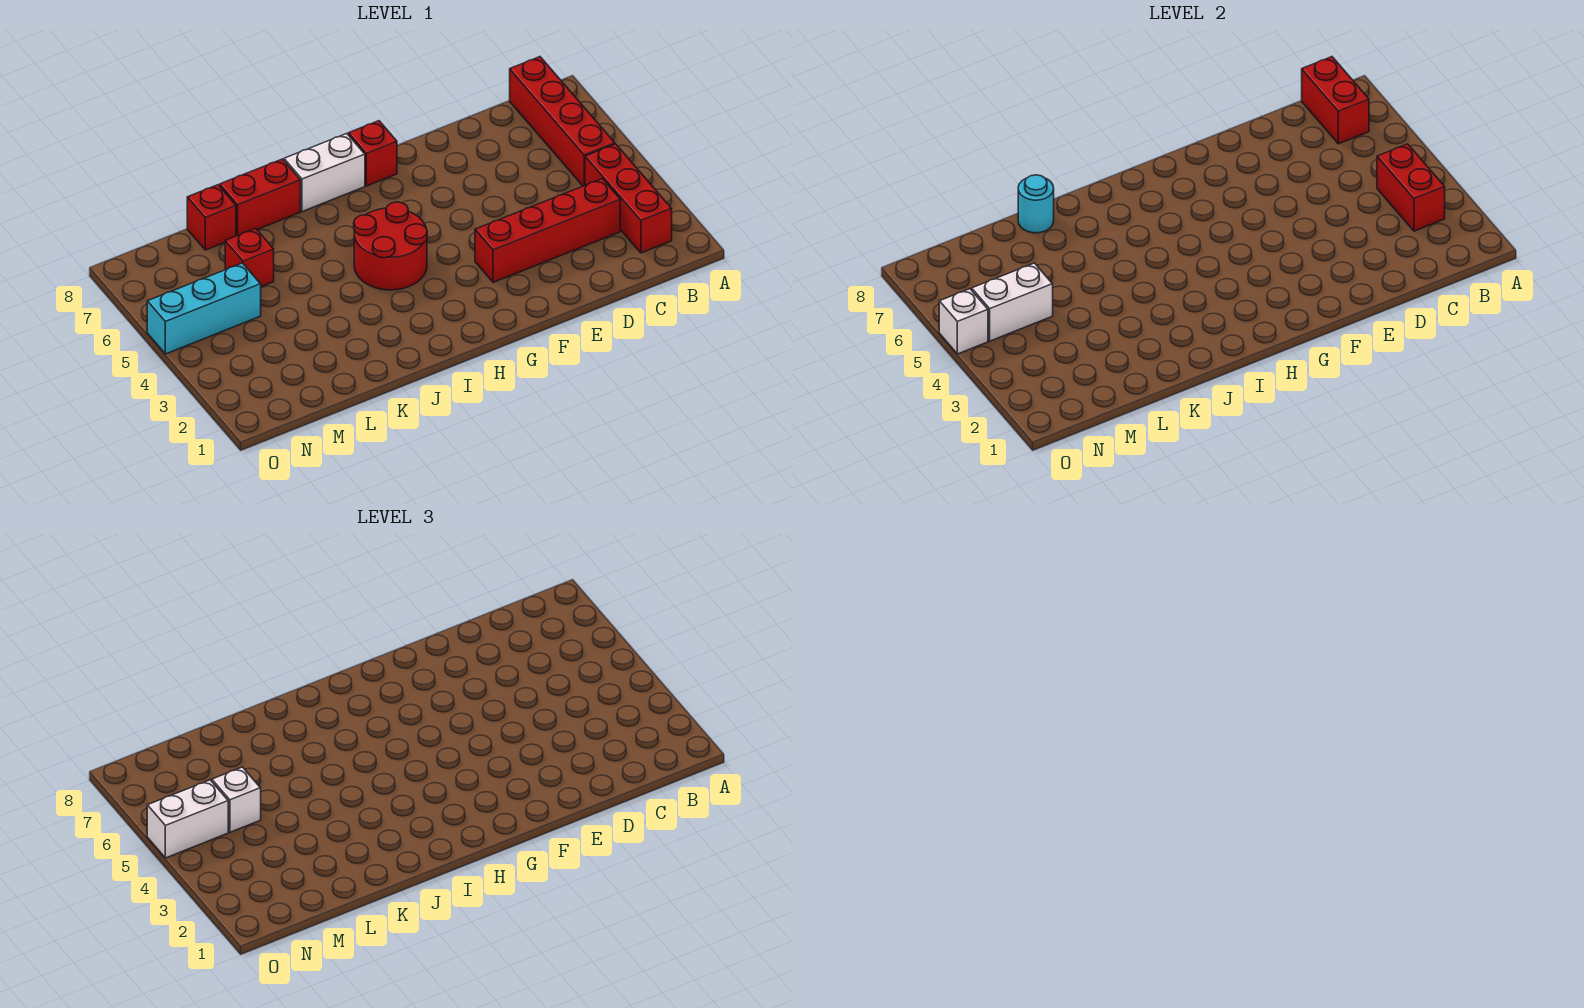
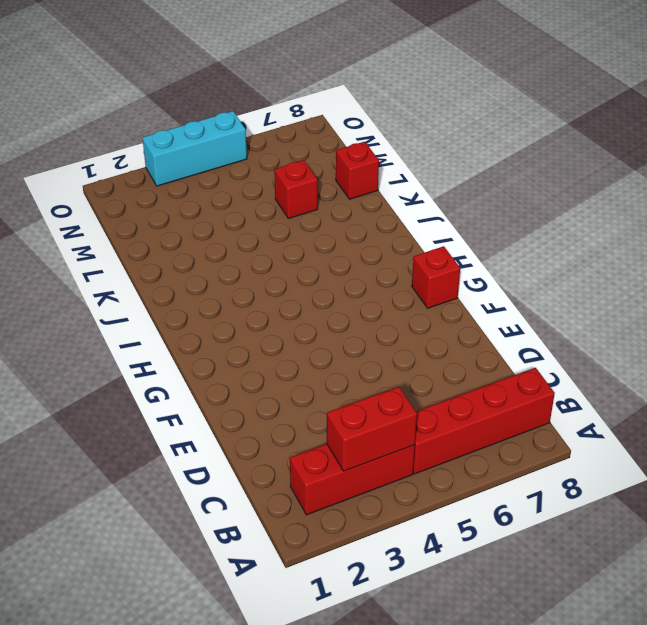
cyan brick O3:O5 level 1 -> cyan brick M5:O5 level 1
none -> red brick C3:F3 level 1
none -> red round brick H4:I5 level 1
none -> white brick H8:I8 level 1

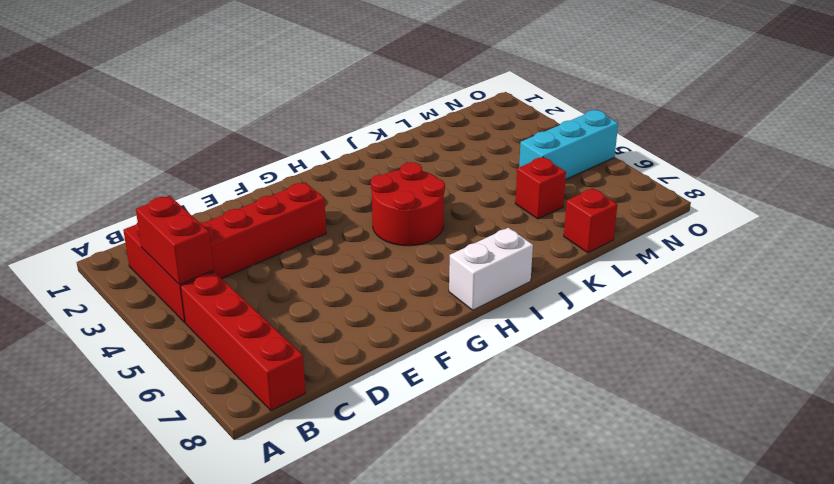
none -> red brick G8 level 1
none -> red brick J8:K8 level 1
none -> red brick B7:B8 level 2

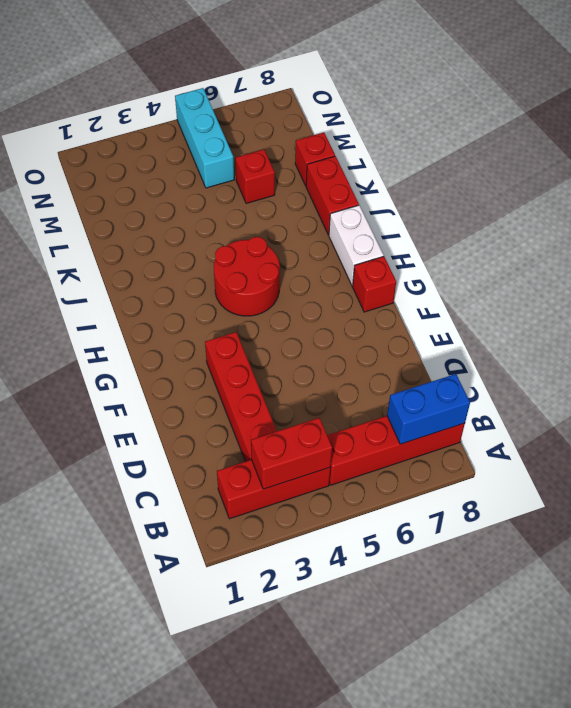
blue brick B7:B8 level 2 -> red brick B7:B8 level 2
none -> cyan round brick K8 level 2
none -> white brick M5:N5 level 2
none -> white brick O5 level 2

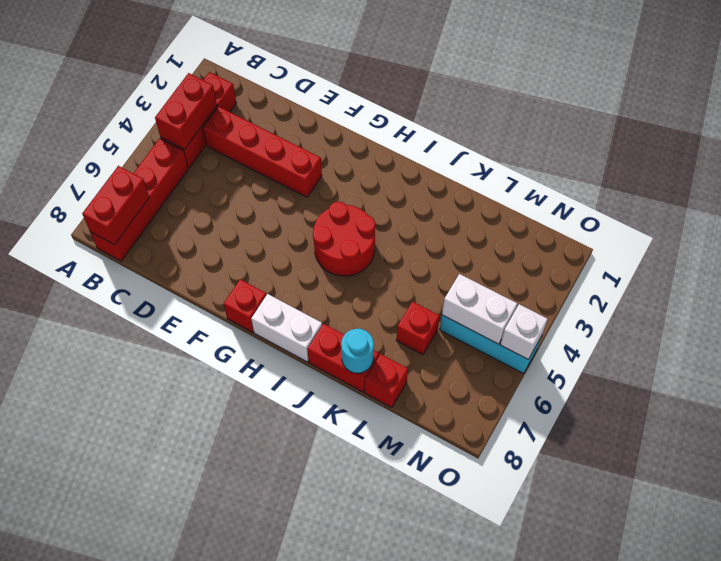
none -> white brick M5 level 3
none -> white brick N5:O5 level 3

